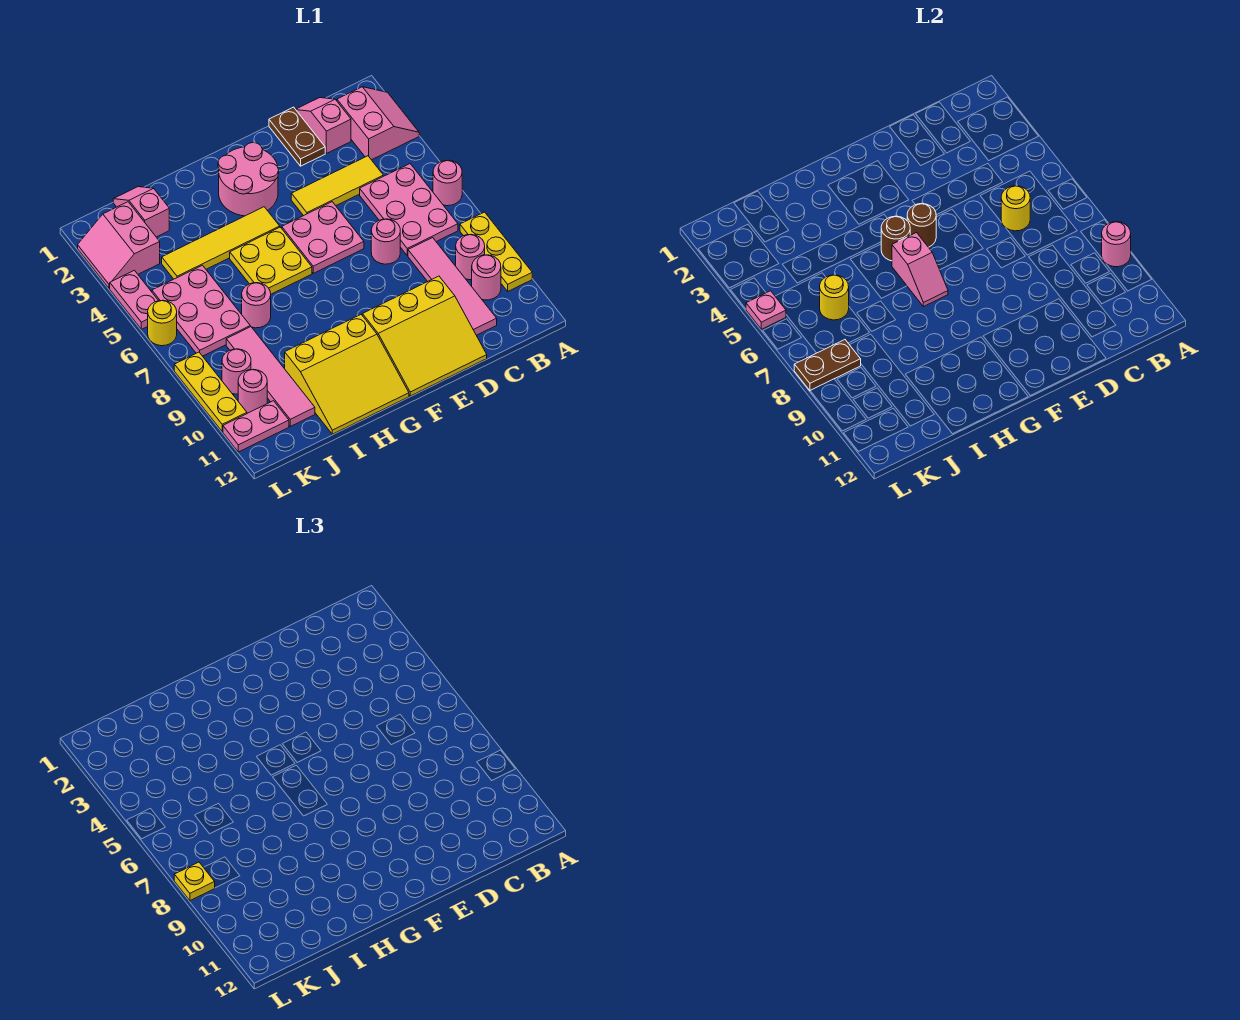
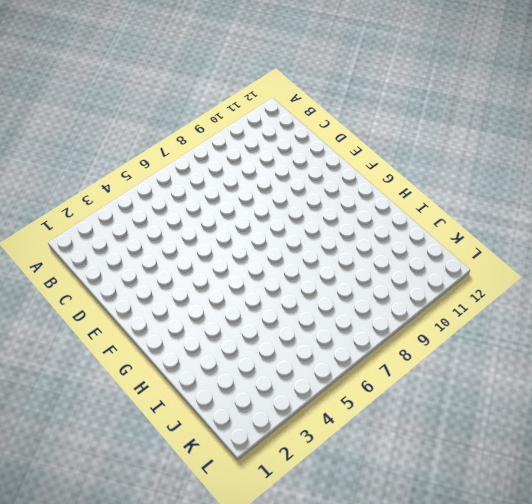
none -> pink slope A2:B3 level 1 top B
none -> pink round brick A6 level 1
none -> yellow plate A8:A10 level 1
none -> pink plate B5:C7 level 1

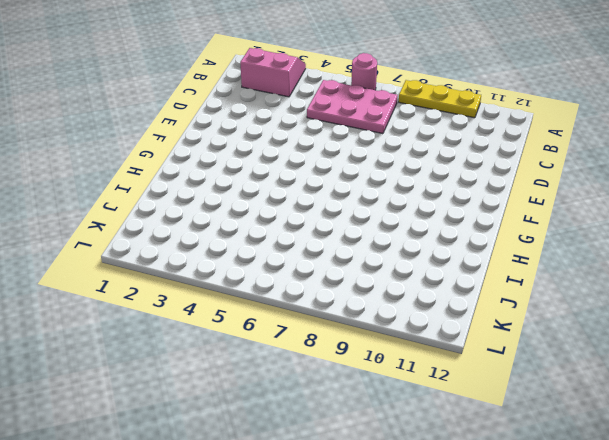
none -> pink round brick B9 level 1
none -> pink round brick B10 level 1
none -> pink slope C1:C2 level 1 top 2
none -> yellow tile C4:E4 level 1

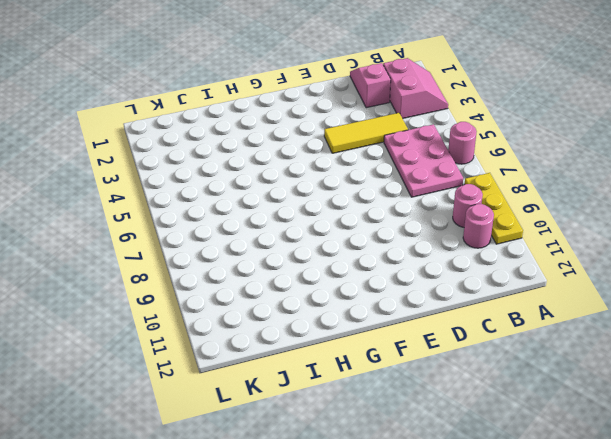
none -> pink tile C8:C11 level 1
none -> brown plate D1:D2 level 1
none -> pink round brick D7 level 1
none -> yellow slope D10:F12 level 1 top 10

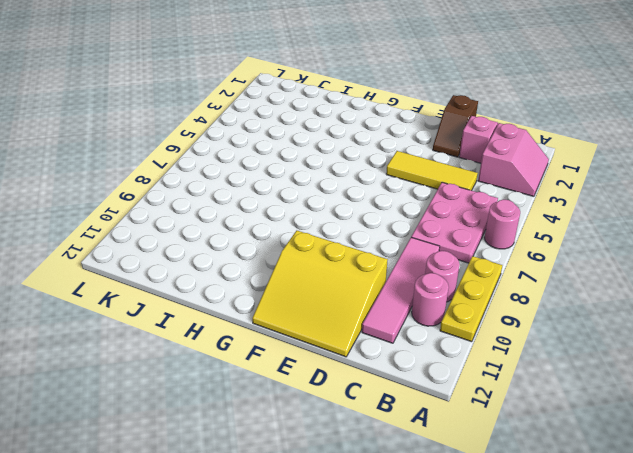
brown slope D1:D2 level 1 top 1 -> brown plate D1:D2 level 1
none -> pink round brick D7 level 1
none -> pink plate E5:F6 level 1
none -> pink round brick F2:G3 level 1
none -> yellow tile G4:J4 level 1

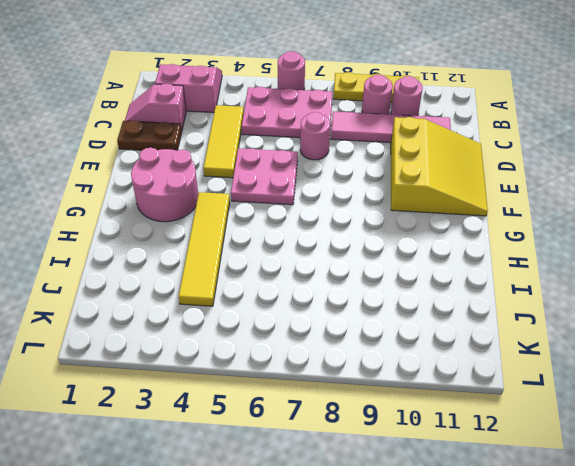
none -> yellow plate G5:H6 level 1
none -> yellow slope G10:I12 level 1 top 10
none -> pink round brick I7 level 1
none -> pink slope J1:J2 level 1 top 2

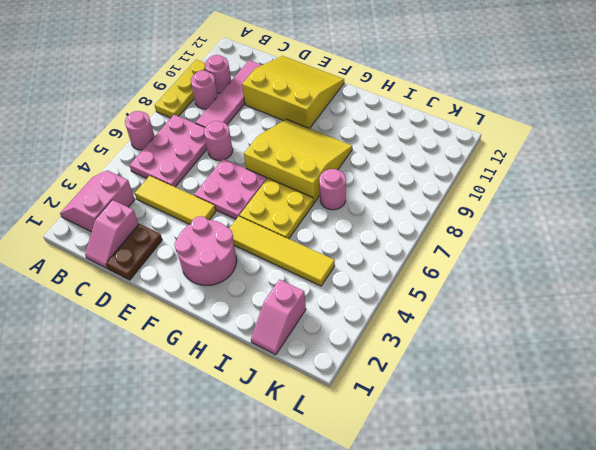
yellow slope F7:H9 level 1 top 7 -> yellow slope G10:I12 level 1 top 10
none -> pink plate J5:K7 level 1
none -> pink tile J8:J11 level 1
none -> pink slope K2:L3 level 1 top K
none -> pink round brick K9 level 1

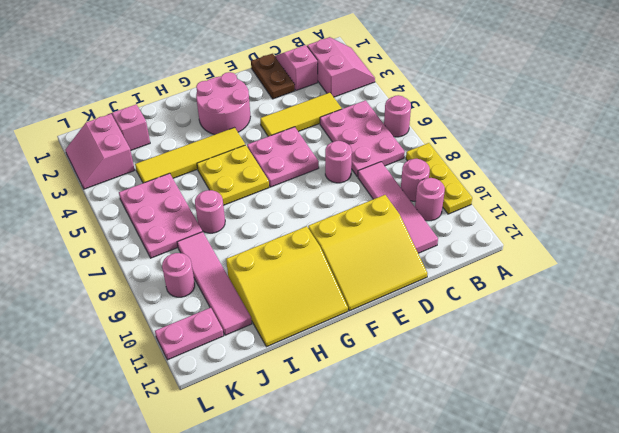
none -> pink round brick K10 level 1
none -> pink plate L4:L5 level 1
none -> yellow round brick L6 level 1
none -> yellow plate L8:L10 level 1

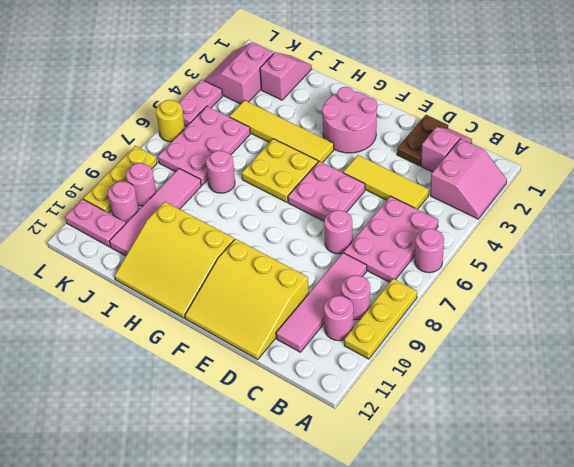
none -> pink round brick A9 level 2
none -> yellow round brick C6 level 2
none -> brown round brick F5 level 2
none -> brown round brick G5 level 2

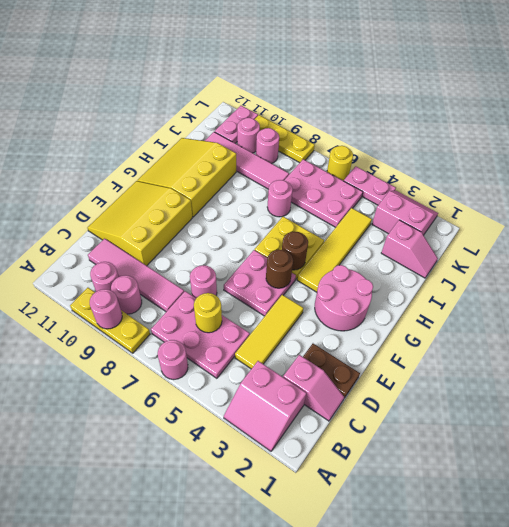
none -> pink slope G6:G7 level 2 top 6
none -> yellow round brick J6 level 2
none -> brown plate K8:L8 level 2
none -> pink plate L5 level 2

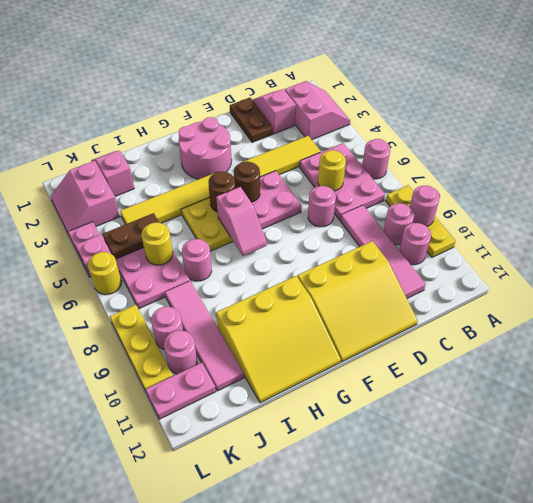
brown plate J5:K5 level 2 -> brown plate K8:L8 level 2
none -> yellow plate L8 level 3

